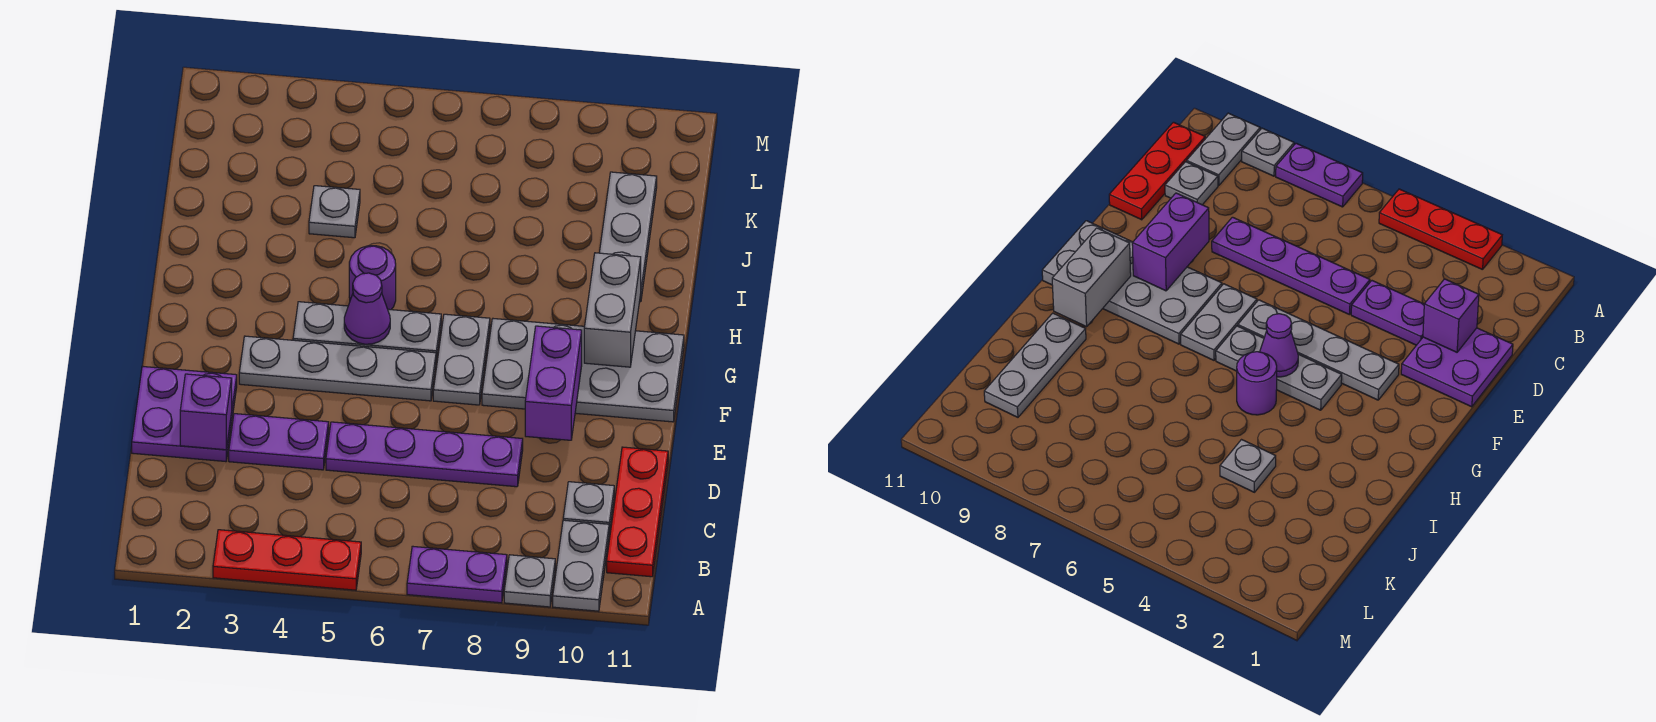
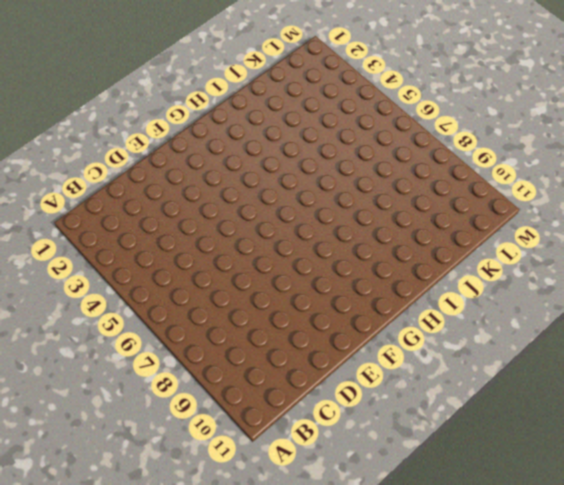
none -> red plate A3:A5 level 1
none -> purple plate A7:A8 level 1
none -> grey plate A9 level 1

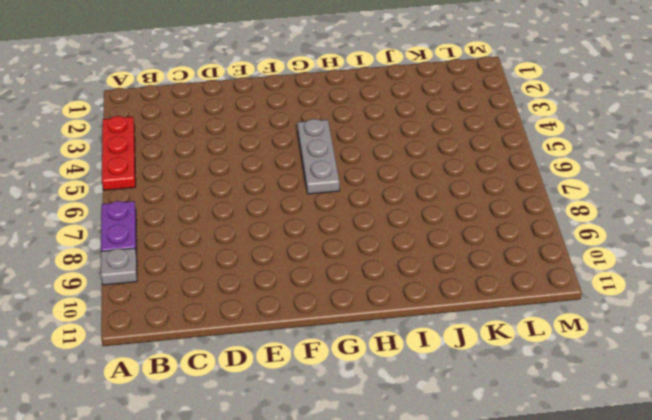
none -> grey plate A10:B10 level 1
none -> red plate B11:D11 level 1
none -> grey plate C10 level 1

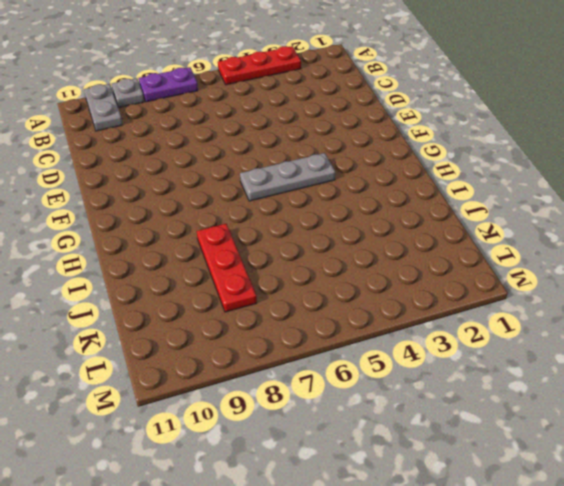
red plate I8:K8 level 1 -> red plate B11:D11 level 1
none -> grey plate C10 level 1
none -> purple plate D1:E2 level 1
none -> purple plate D3:D4 level 1

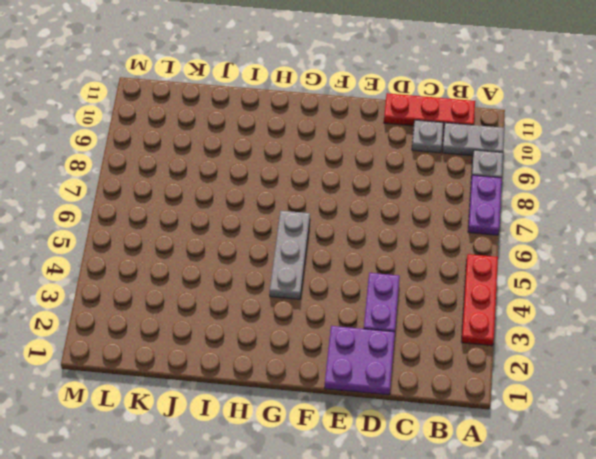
none -> purple plate D5:D8 level 1
none -> grey plate F3:F6 level 1
none -> grey plate F7:G7 level 1

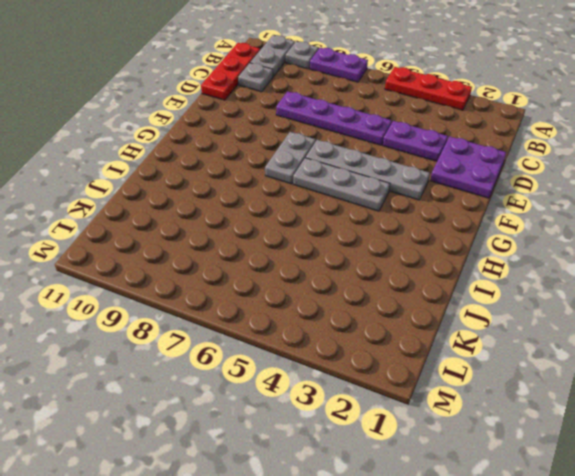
none -> grey plate F8:G11 level 1
none -> purple round brick H5 level 1
none -> grey plate I10:K10 level 1

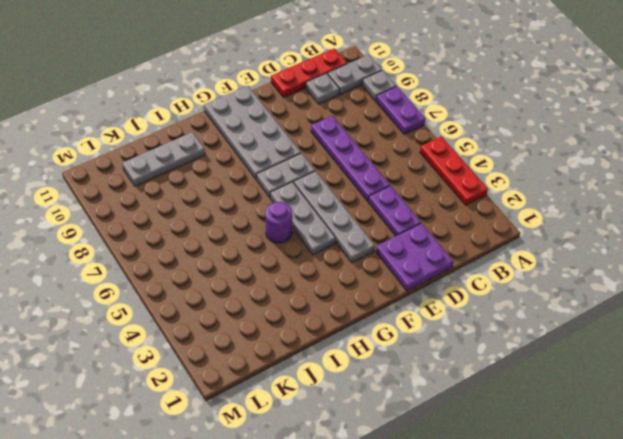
none -> grey plate J4 level 1
none -> purple brick D2 level 2
none -> purple brick E9:F9 level 2

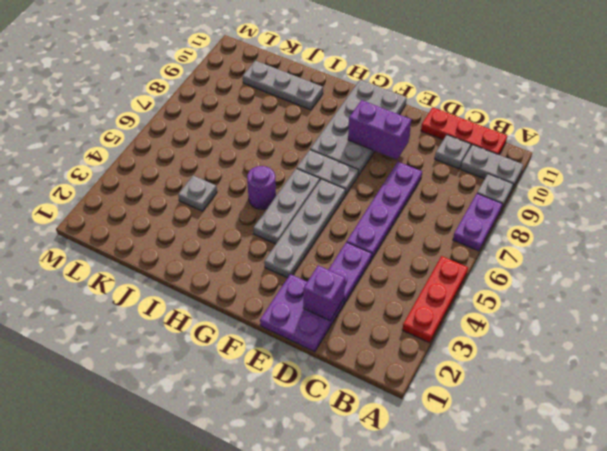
none -> purple cone G5 level 2
none -> grey brick G10:H10 level 2

